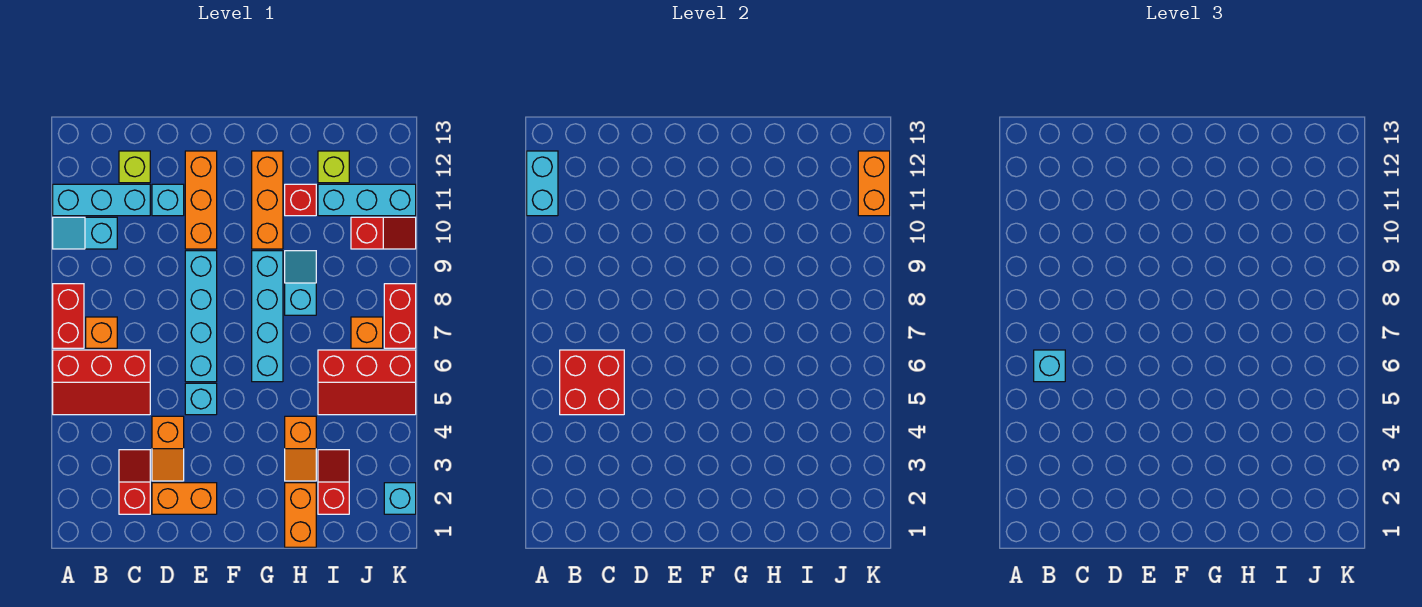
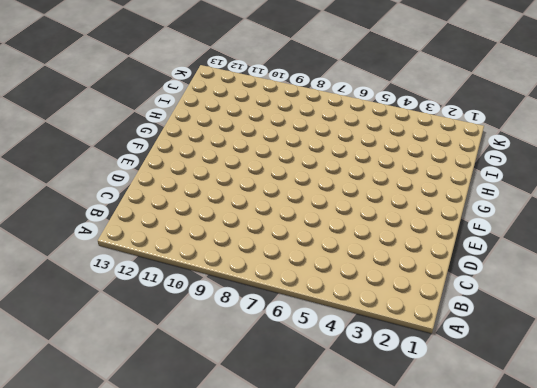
none -> red slope A5:C6 level 1 top 6
none -> red brick A7:A8 level 1
none -> cyan slope A10:B10 level 1 top B
none -> cyan brick A11:C11 level 1

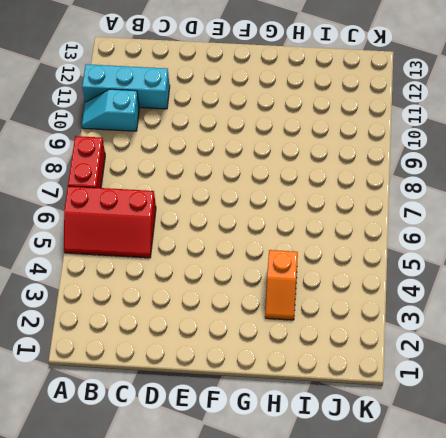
none -> orange brick B7 level 1
none -> red slope C2:C3 level 1 top 2
none -> lime brick C12 level 1
none -> orange brick D2:E2 level 1

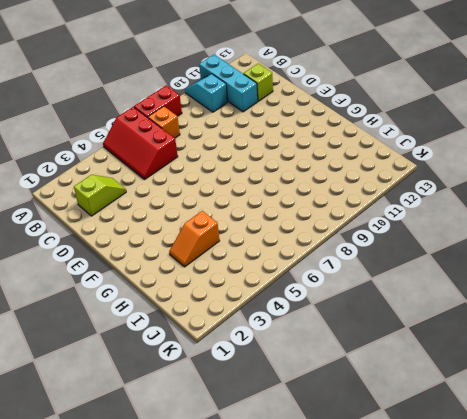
lime slope C2:C3 level 1 top 2 -> red slope C2:C3 level 1 top 2
none -> orange brick D2:E2 level 1
none -> orange slope D3:D4 level 1 top 4
none -> cyan brick D11 level 1
none -> cyan brick E5 level 1

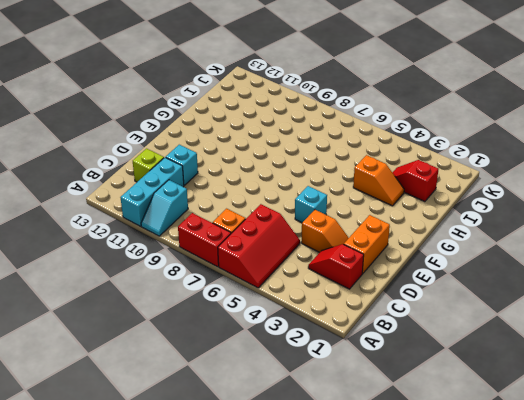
none -> cyan brick E6:E9 level 1
none -> orange brick E10:E12 level 1
none -> cyan brick G6:G9 level 1
none -> orange brick G10:G12 level 1

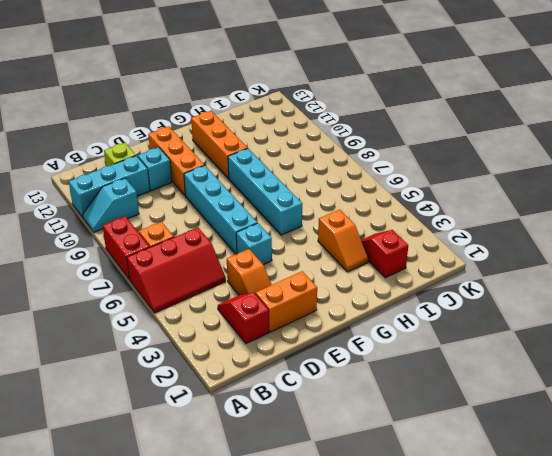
none -> orange brick H1:H2 level 1
none -> cyan slope H8:H9 level 1 top 8
none -> red brick H11 level 1
none -> red slope I5:K6 level 1 top 6

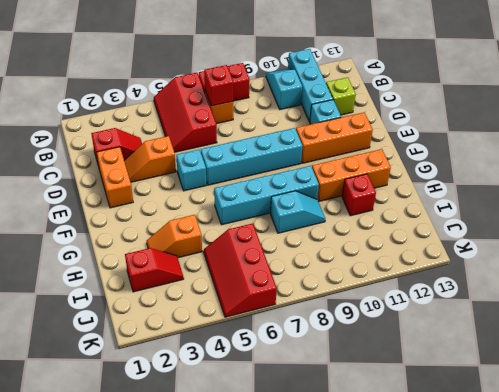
red brick B7 level 2 -> none
none -> orange brick H1:H2 level 1
none -> cyan brick I11:K11 level 1
none -> lime brick I12 level 1
none -> orange brick J7 level 1

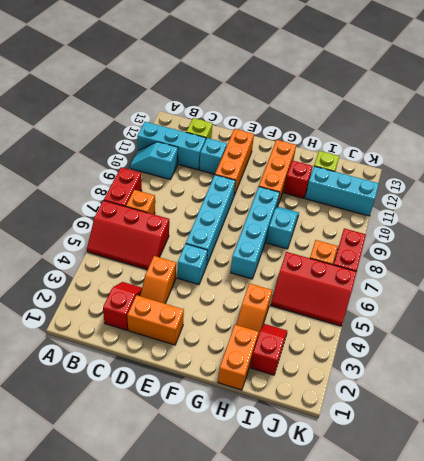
none -> red slope J10:K10 level 1 top J
none -> cyan brick K2 level 1
none -> cyan brick A11:A12 level 2
none -> red brick B5:C6 level 2

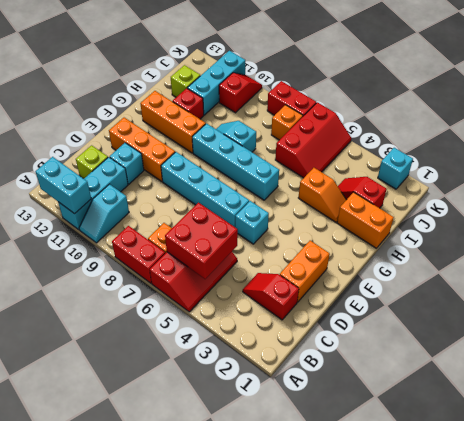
none -> orange slope D3:D4 level 1 top 4
none -> orange brick K11:K12 level 2
none -> cyan brick B6 level 3

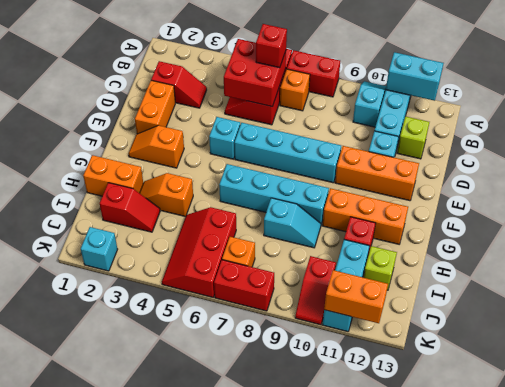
red brick B6 level 3 -> cyan brick B6 level 3
orange slope F2:F3 level 1 top 3 -> orange slope D3:D4 level 1 top 4

